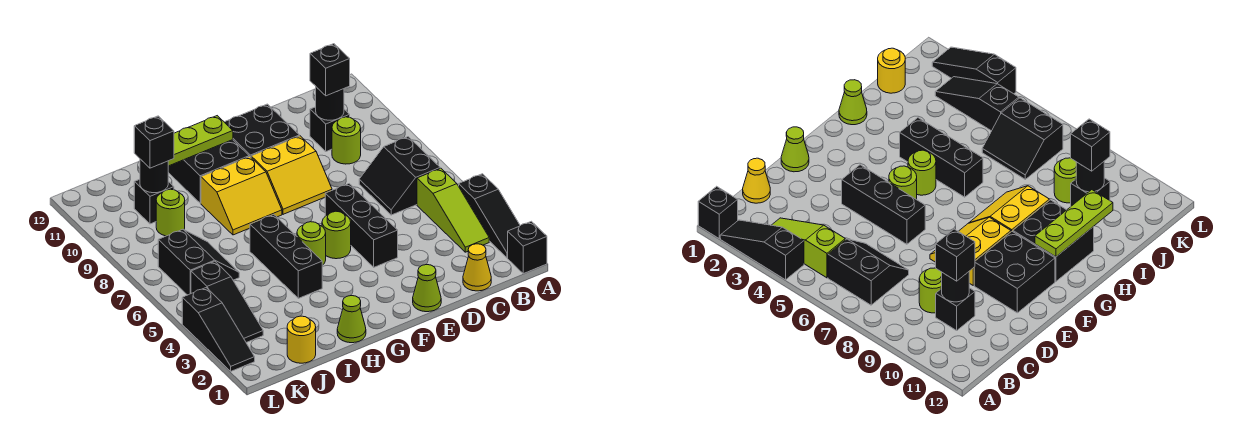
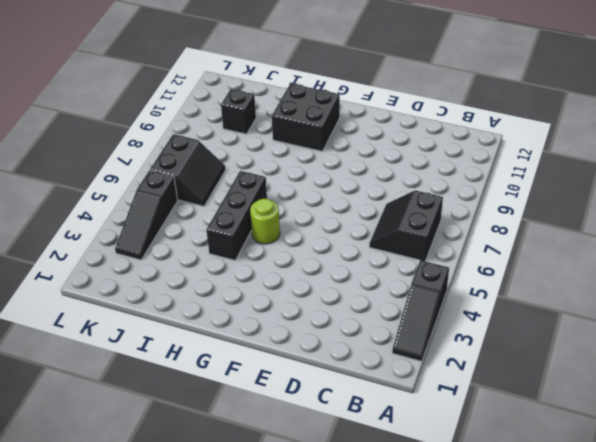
none -> black brick A1 level 1
none -> lime slope B3:B5 level 1 top 5
none -> yellow cone C1 level 1

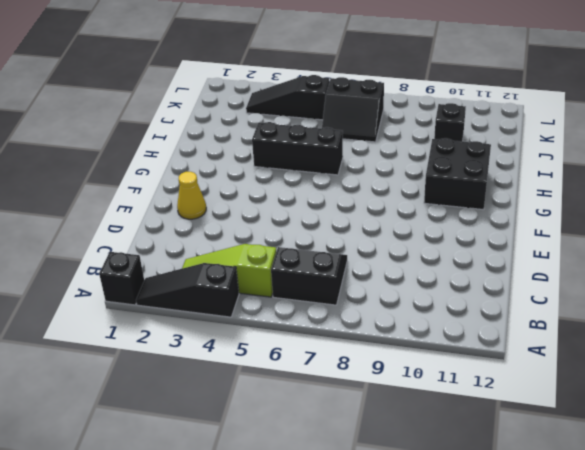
yellow cone E2 level 1 -> yellow cone C1 level 1
none -> lime round brick C9 level 1
none -> black brick C10 level 1
none -> lime cone E1 level 1

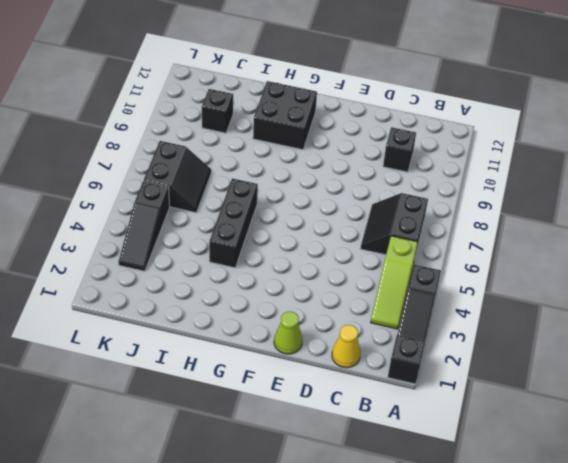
none -> lime round brick C9 level 1
none -> black brick E4:E6 level 1
none -> yellow slope E8:F9 level 1 top 9

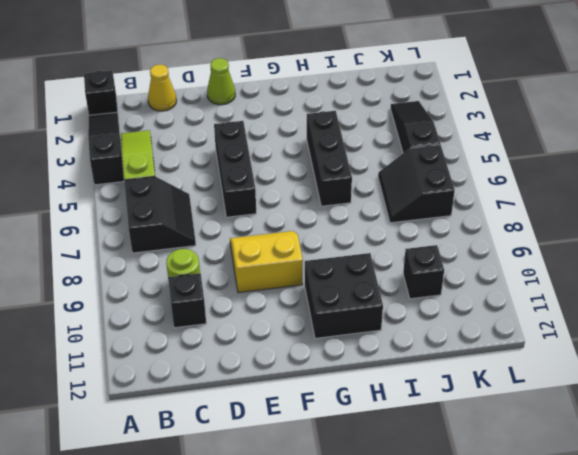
none -> black brick E10:F11 level 1
none -> lime round brick F5 level 1
none -> lime round brick G5 level 1

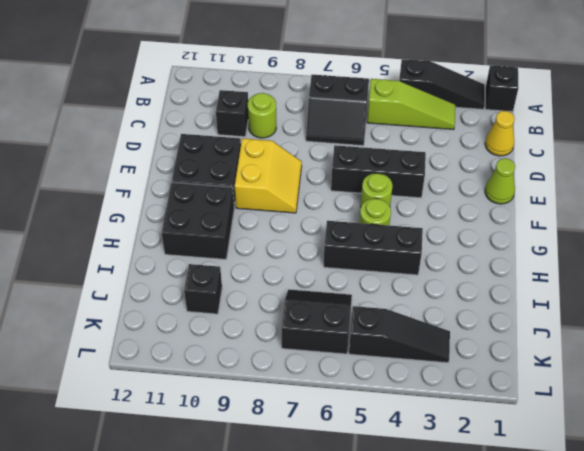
none -> yellow slope G8:H9 level 1 top 9
none -> lime cone H1 level 1
none -> yellow round brick J1 level 1

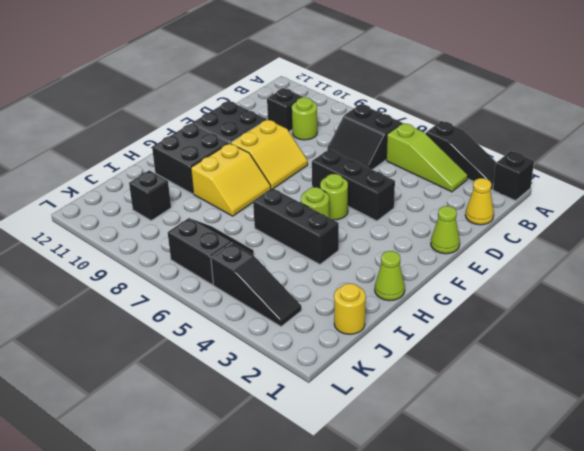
none -> lime round brick J9 level 1
none -> black slope L2:L4 level 1 top 4
none -> black round brick C10 level 2

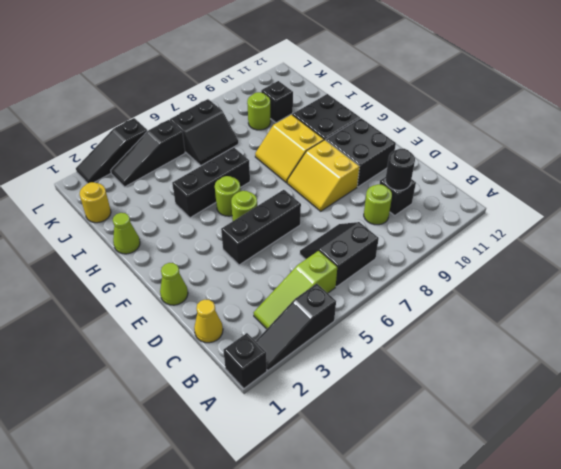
none -> lime plate G11:I11 level 2
none -> black round brick J10 level 2
none -> black brick C10 level 3

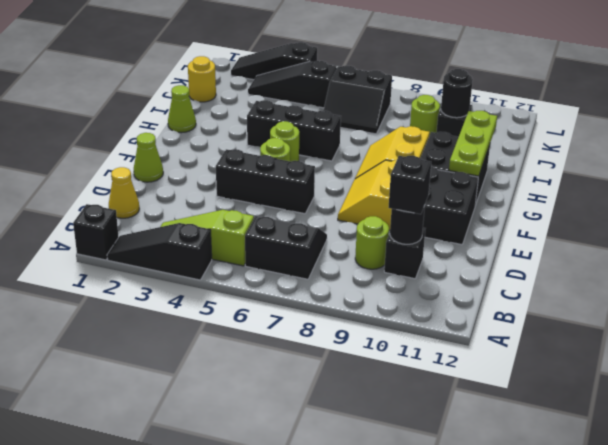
none -> black brick J10 level 3

